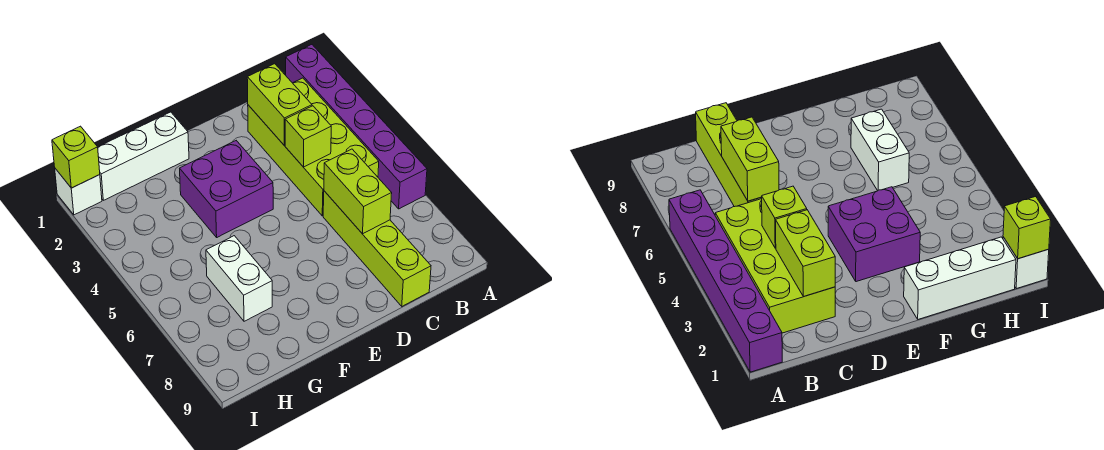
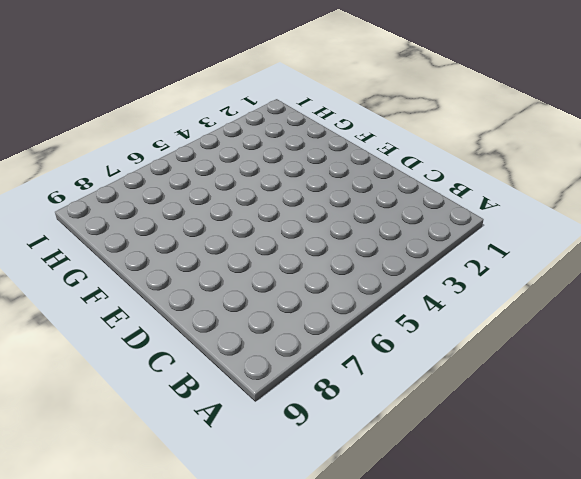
none -> purple brick A1:A6 level 1
none -> lime brick B2:C5 level 1

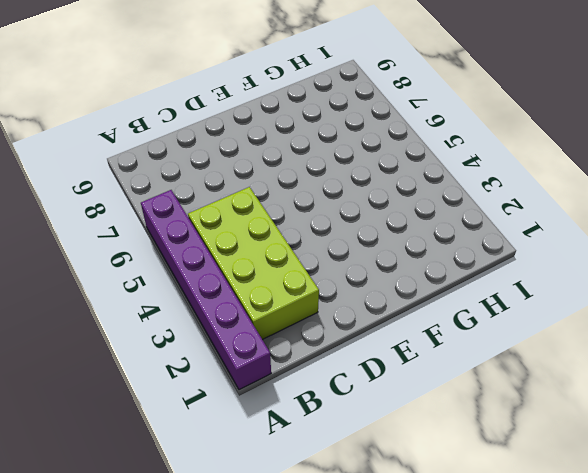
none -> lime brick C6:C9 level 1
none -> purple brick E3:F4 level 1

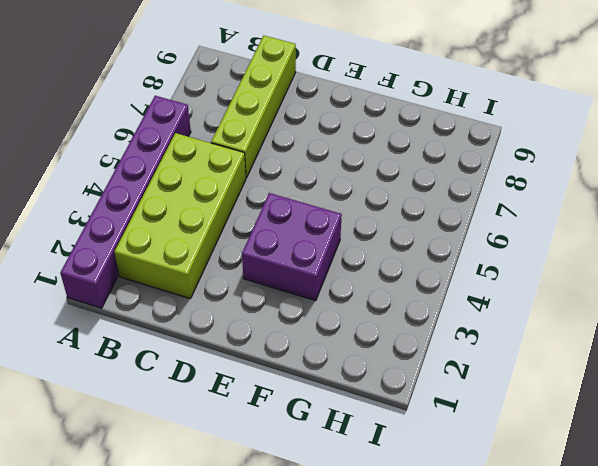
none -> white brick F1:H1 level 1
none -> white brick G6:G7 level 1

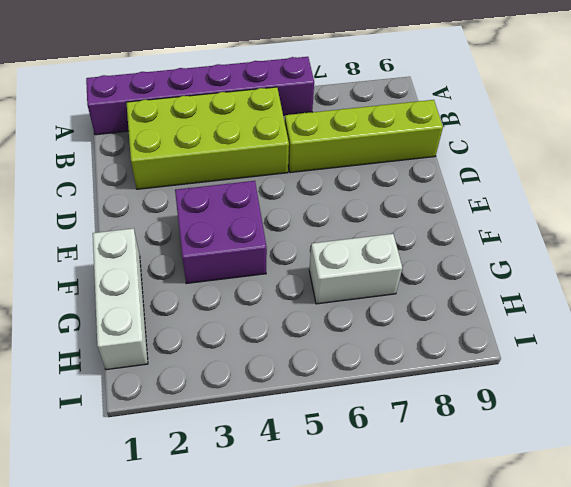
none -> white brick I1 level 1
none -> lime brick C2:C3 level 2

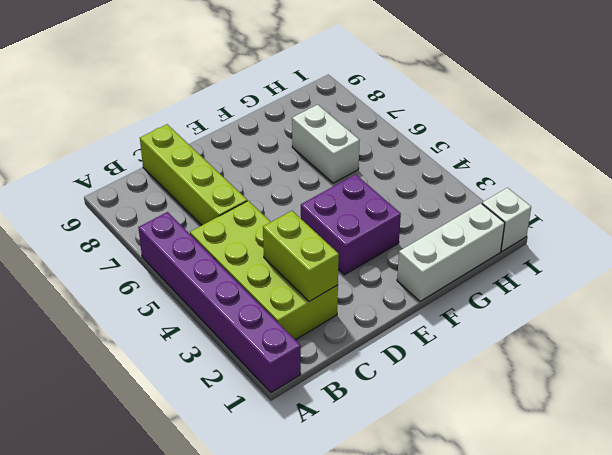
none -> lime brick C4 level 2
none -> lime brick C6:C7 level 2

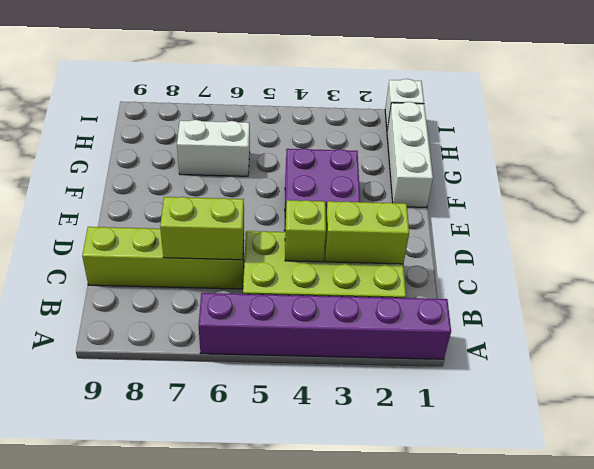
none -> lime brick I1 level 2

